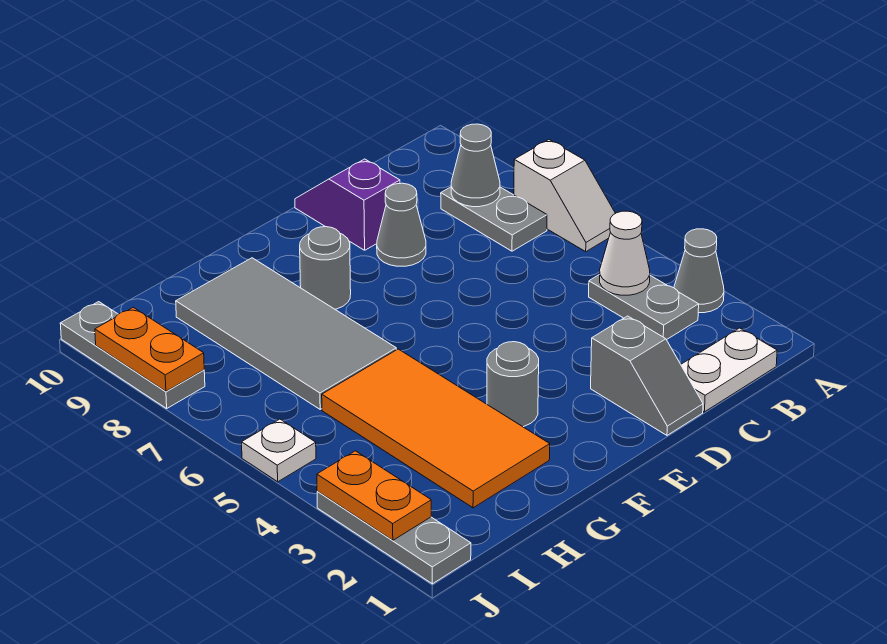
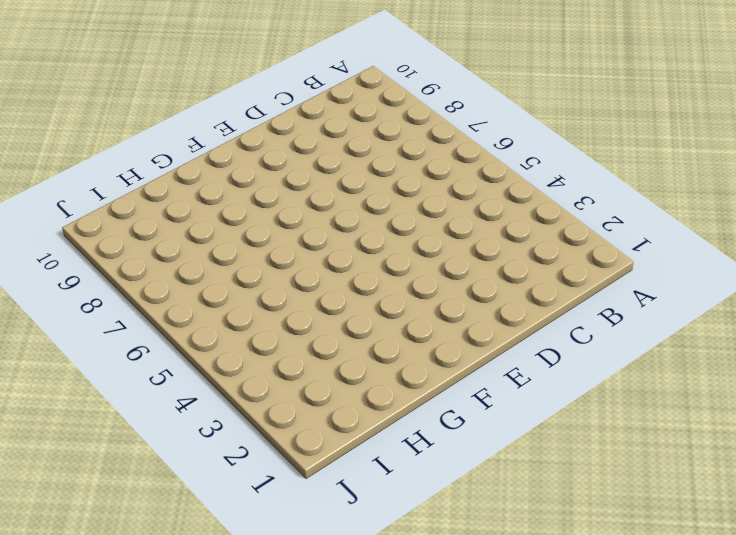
none -> grey cone A3 level 1
none -> white slope A6:A7 level 1 top 7
none -> white plate B1:C1 level 1

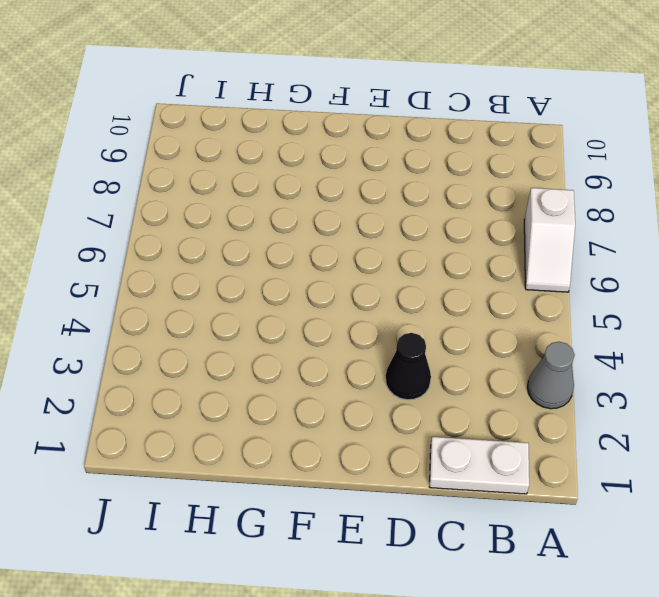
black cone D3 level 1 -> none
none -> grey plate B3:B4 level 1
none -> grey plate B7:B8 level 1
none -> grey slope D1:D2 level 1 top 2

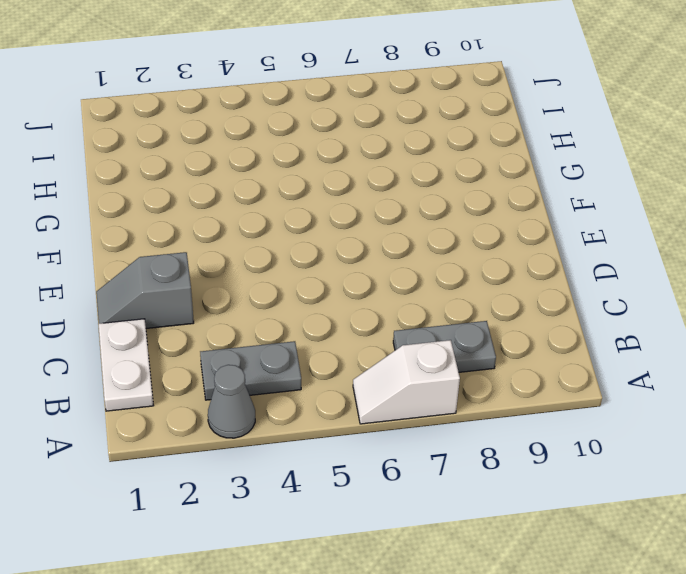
none -> grey cone D8 level 1
none -> purple slope D9:D10 level 1 top 9
none -> grey round brick F3 level 1

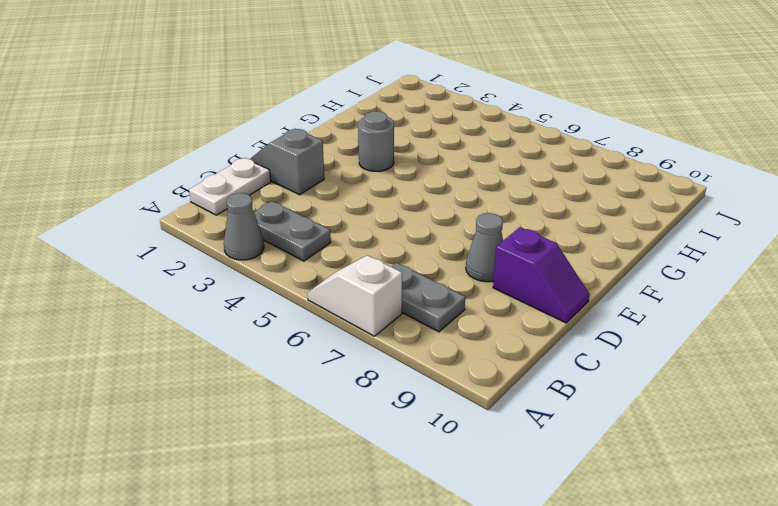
none -> grey round brick F8 level 1
none -> orange tile G2:H5 level 1
none -> grey tile G6:H9 level 1

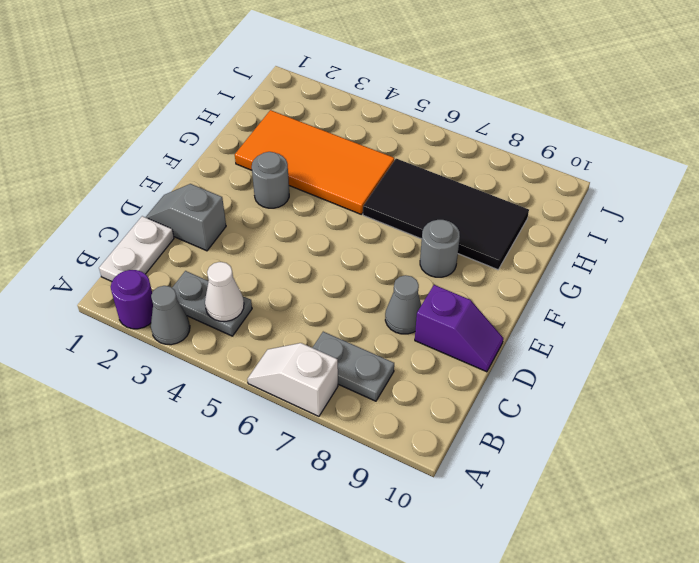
purple round brick A2 level 1 -> none
black tile G6:H9 level 1 -> grey tile G6:H9 level 1
none -> grey plate J1:J3 level 1
none -> white plate J5 level 1
none -> grey plate J8:J10 level 1

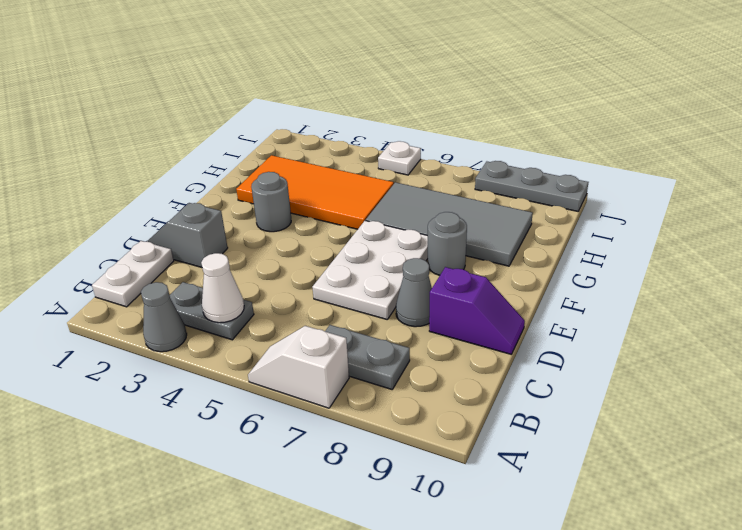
white plate D6:F7 level 1 -> none
none -> grey plate J1:J3 level 1
none -> grey cone B8 level 2
none -> orange plate J2:J3 level 2

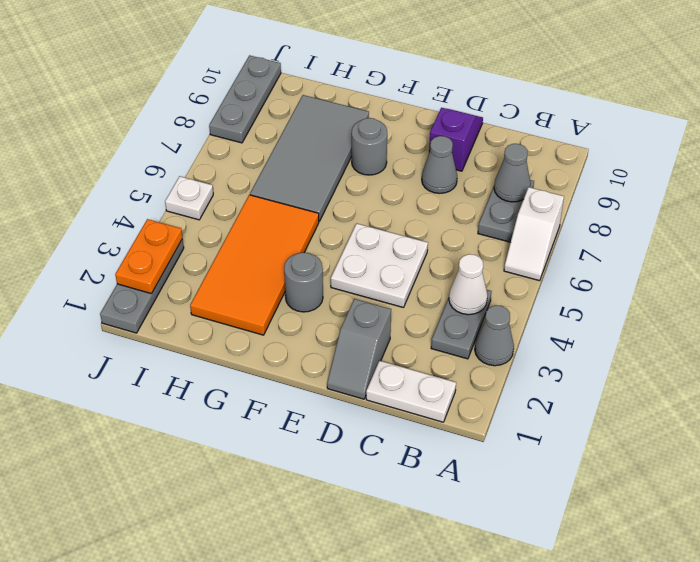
white plate D4:E5 level 1 -> none
none -> orange plate J8:J9 level 2

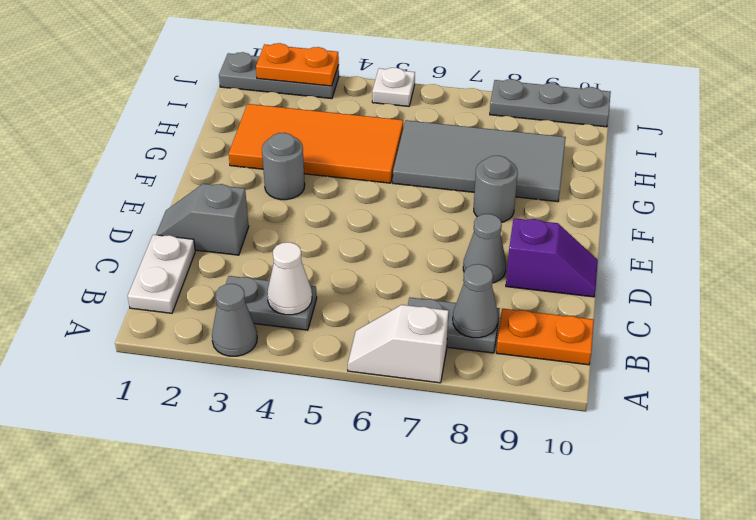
orange plate B9:B10 level 1 -> orange plate J8:J9 level 2

